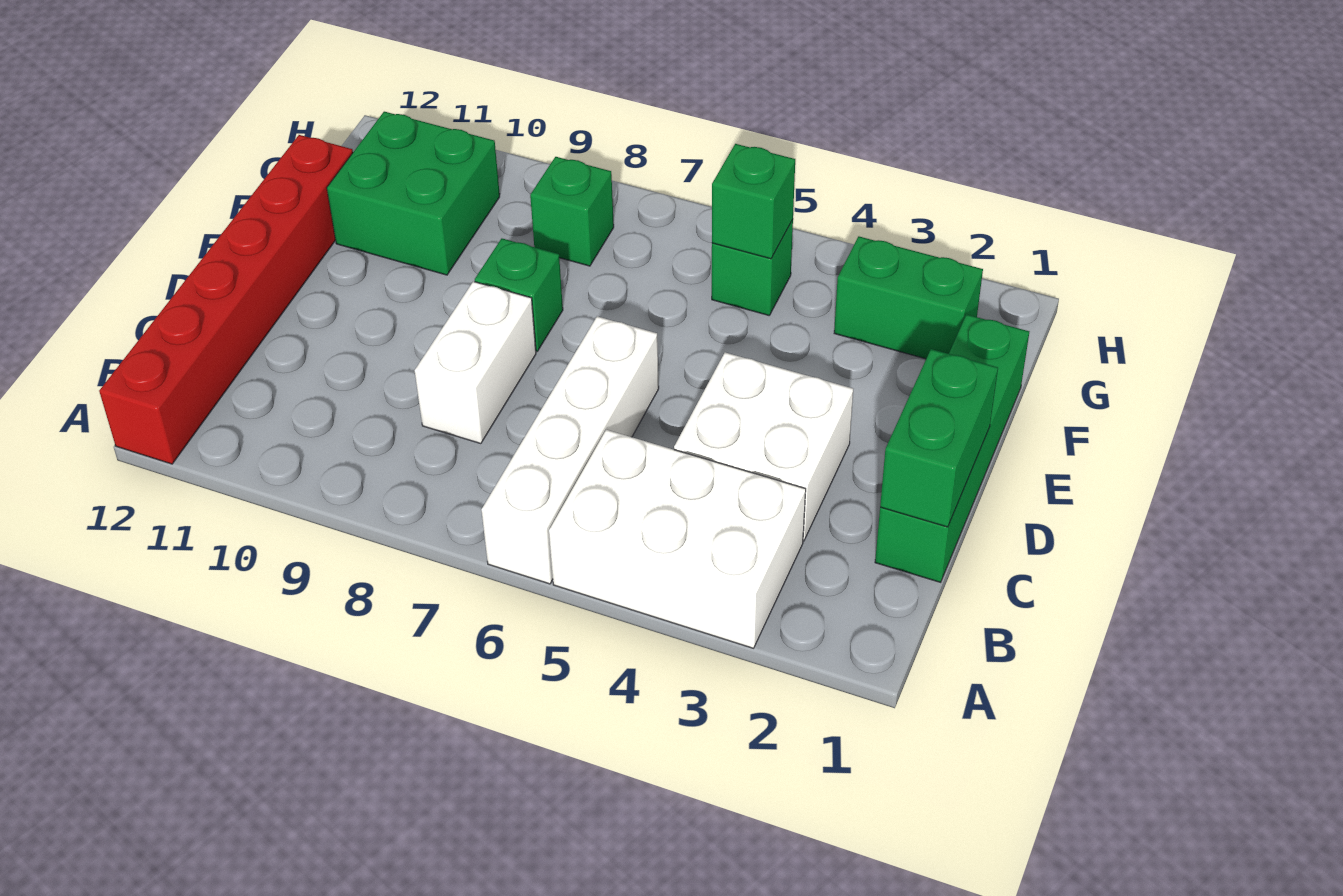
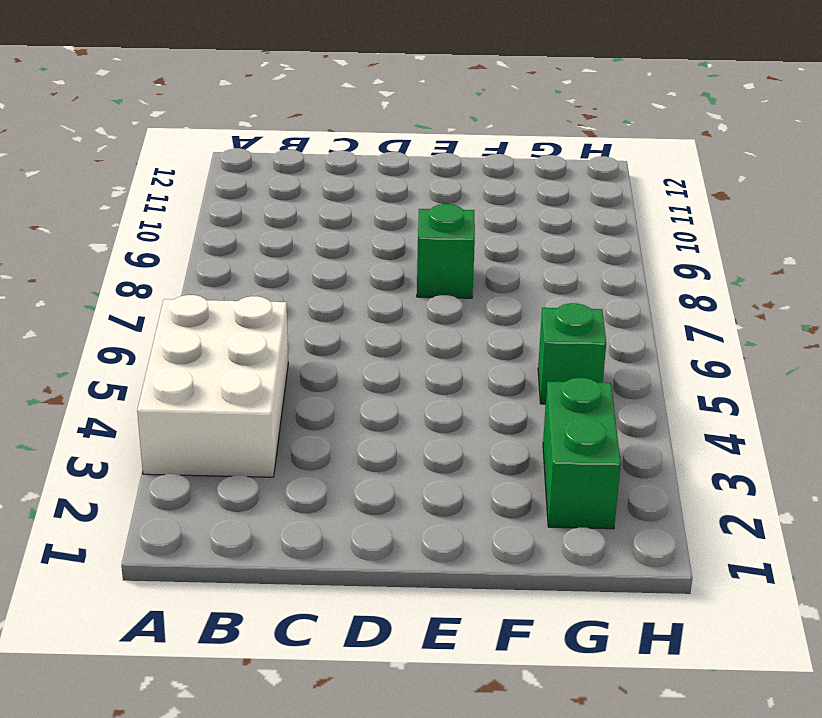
none -> white brick A6:D6 level 1
none -> red brick A12:F12 level 1
none -> green brick C1:F1 level 1

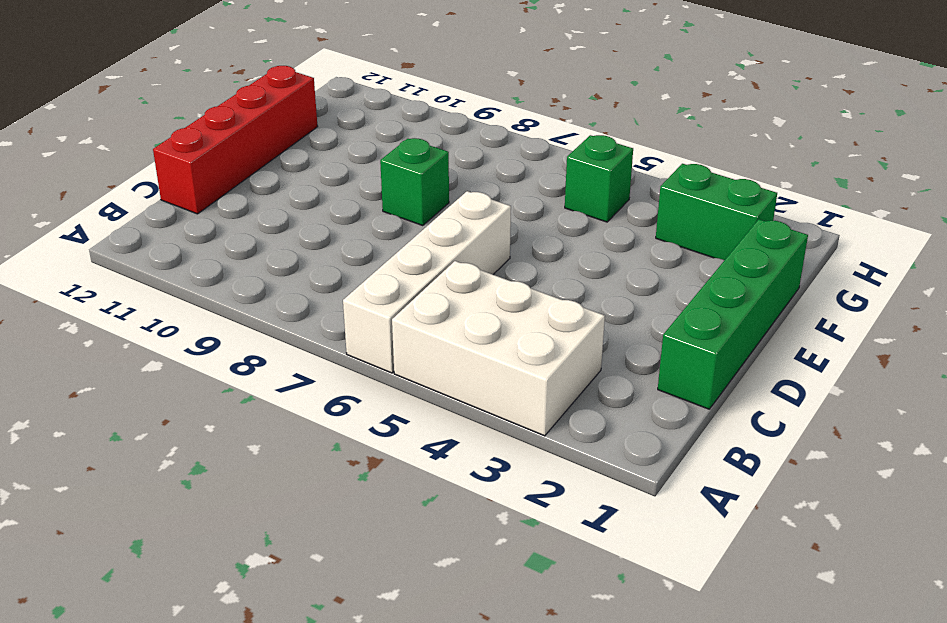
red brick C12:F12 level 1 -> red brick A12:F12 level 1
none -> white brick C3:D4 level 1
none -> white brick C8:D8 level 1
none -> green brick F10:G11 level 1

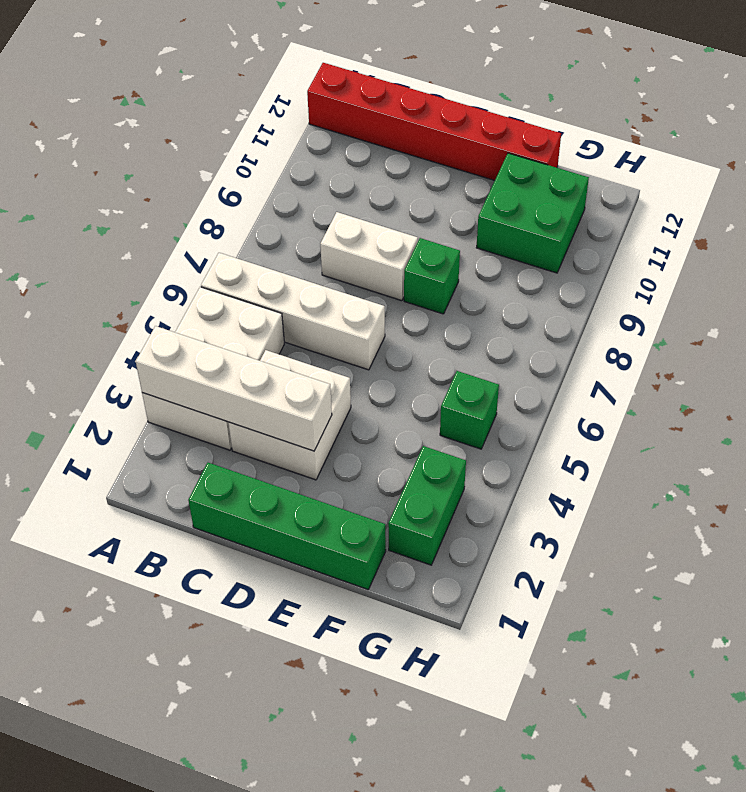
white brick A3:D3 level 2 -> none
none -> green brick G8 level 1
none -> green brick C1:D1 level 2
none -> green brick G5 level 2

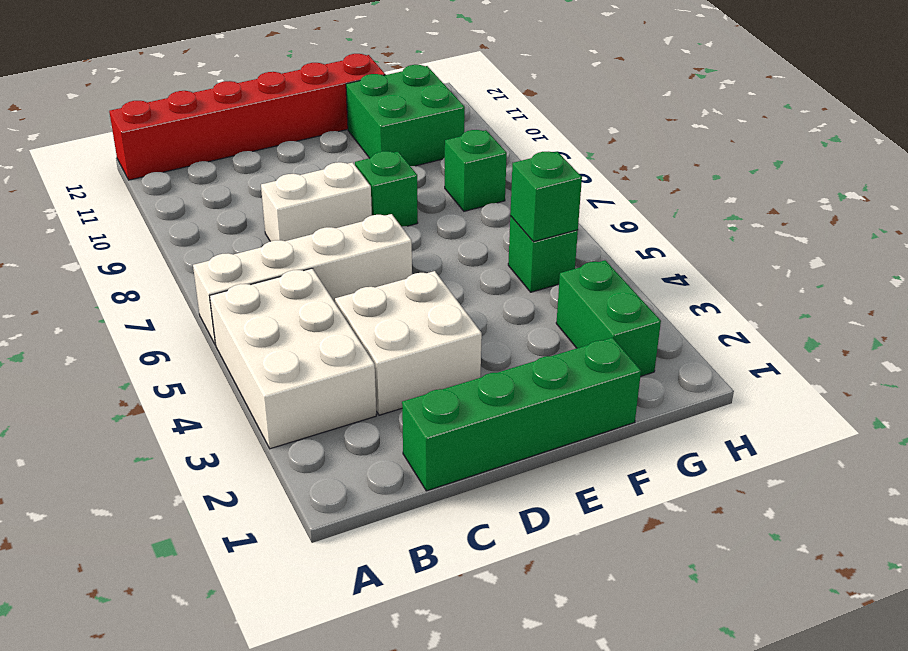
none -> green brick C1:D1 level 2

